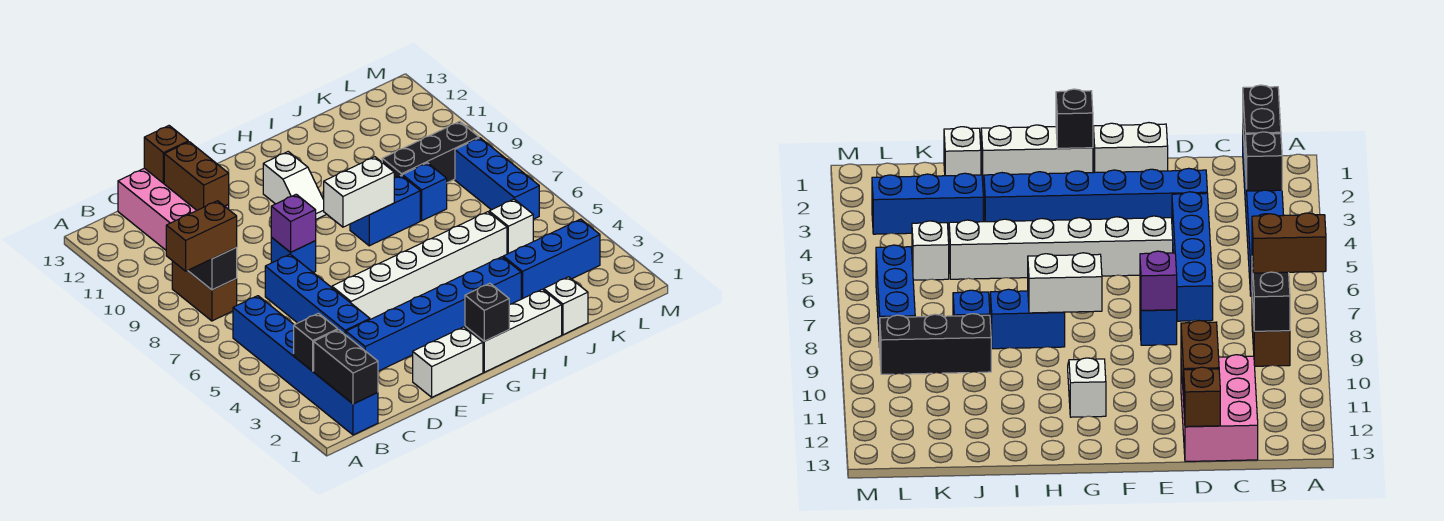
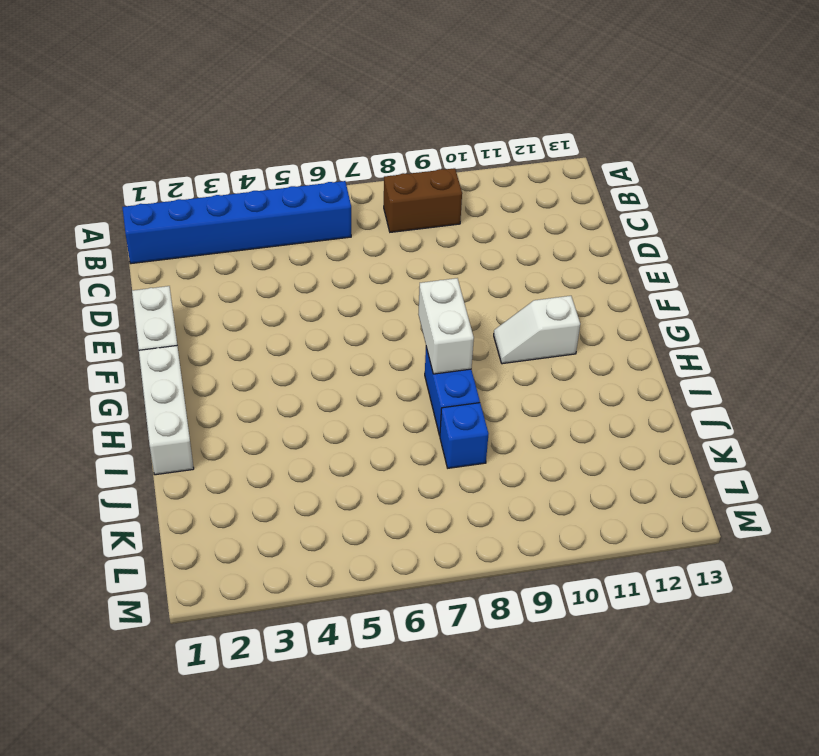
none -> pink brick C11:D13 level 1
none -> blue brick D3:I3 level 1
none -> blue brick D4:D7 level 1

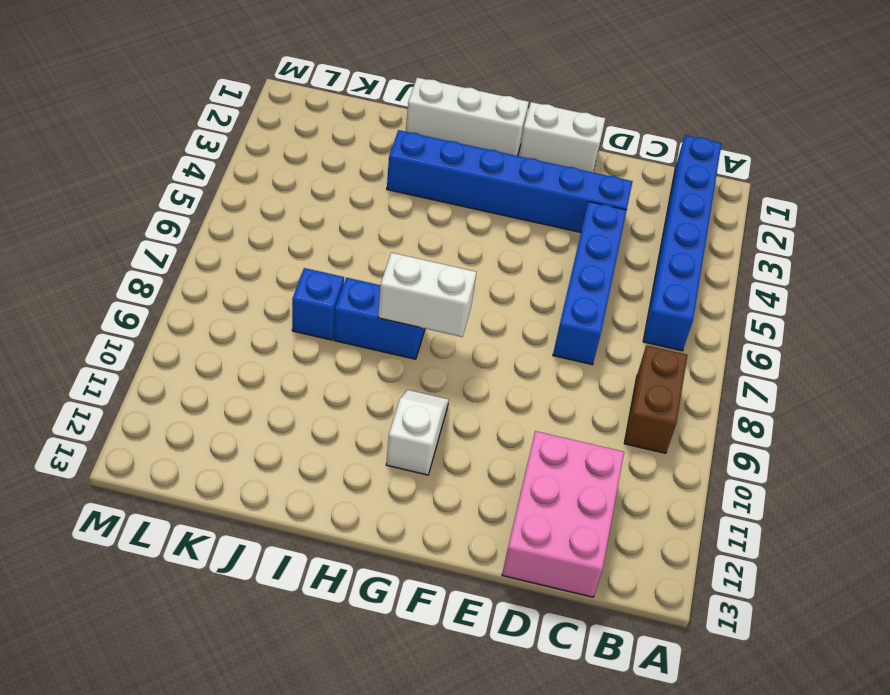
none -> white brick E5:J5 level 1
none -> blue brick E8 level 1
none -> white brick J1 level 1

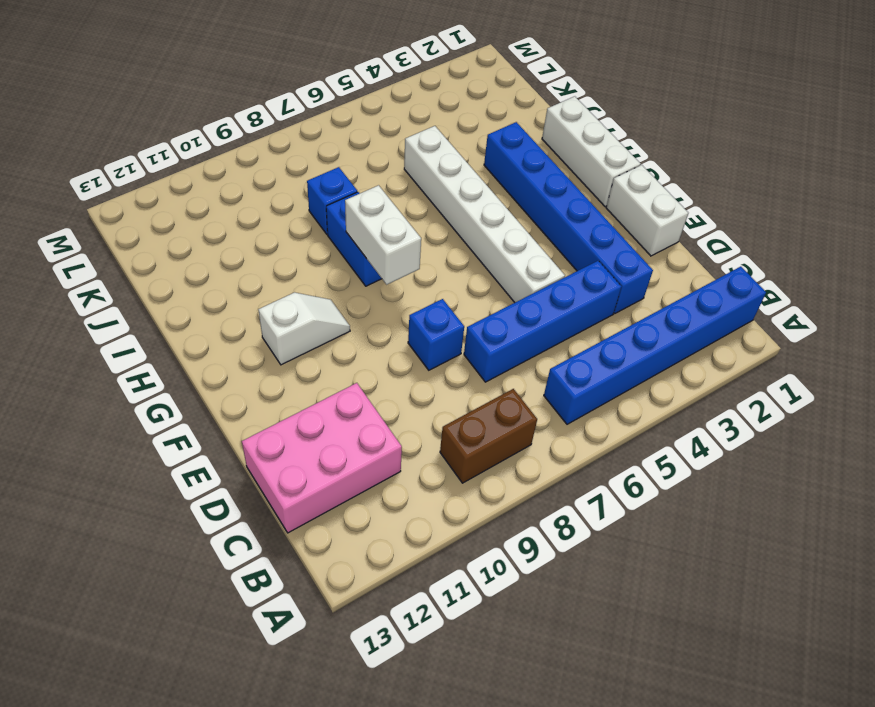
none -> white brick J1 level 1
none -> blue brick J3:L3 level 1
none -> black brick J9:L9 level 1

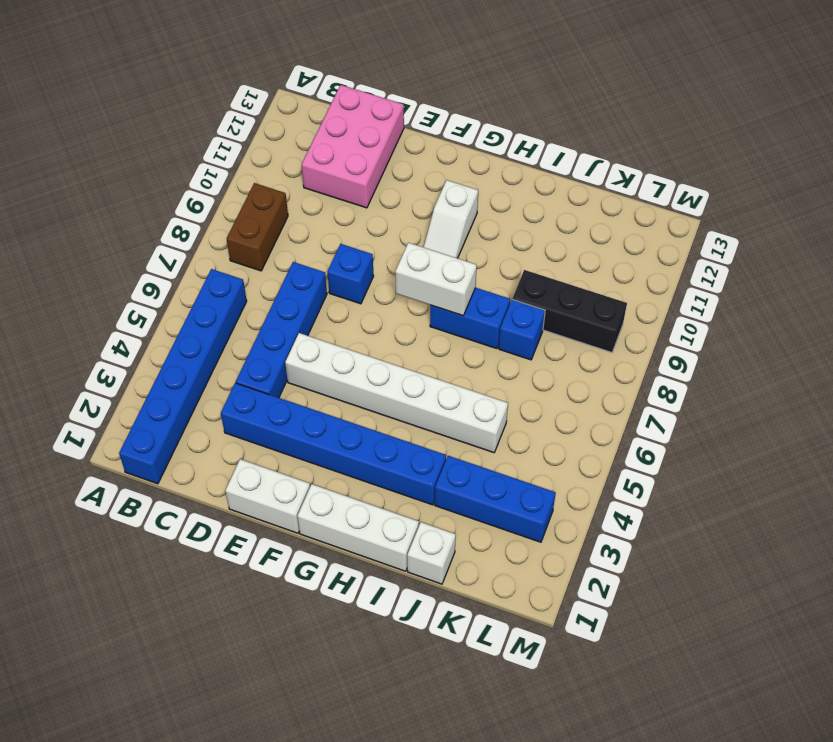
none -> white brick K5 level 1
none -> blue brick L6:L8 level 1
none -> black brick B1:B2 level 2

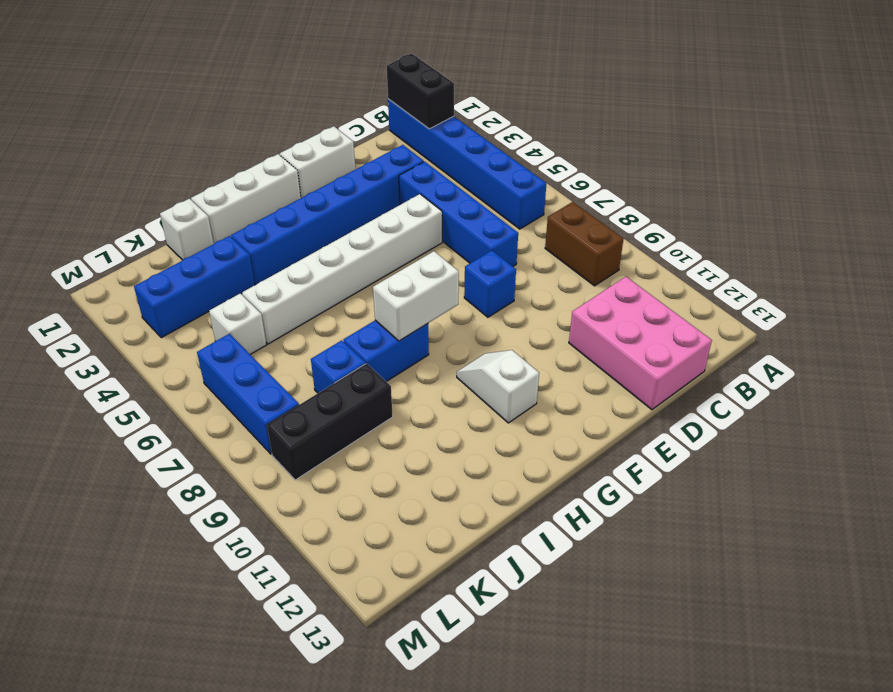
none -> black brick B3 level 2
none -> black brick B8:B9 level 2
none -> brown brick D11:D12 level 2

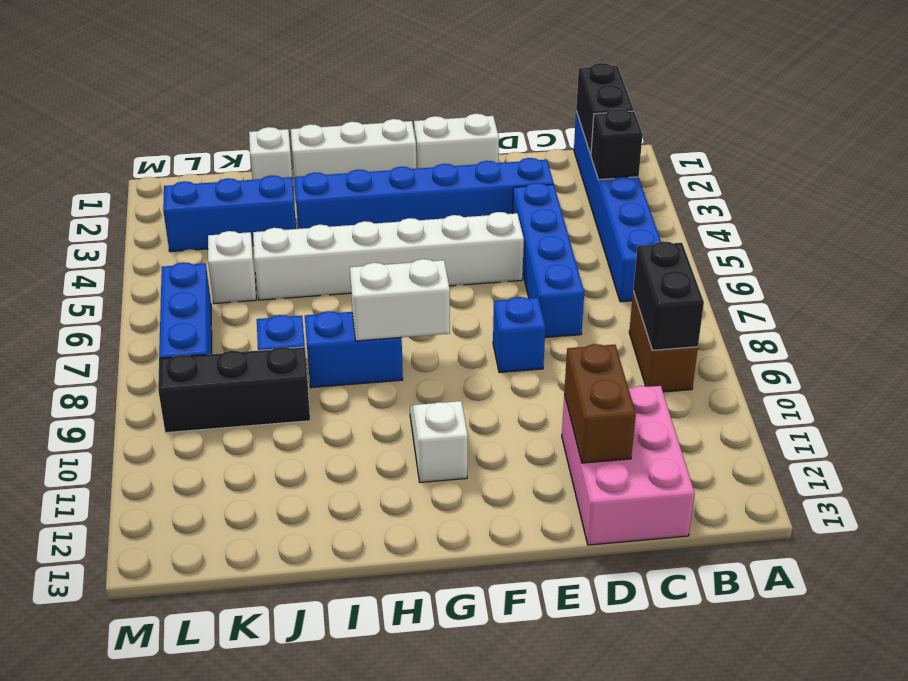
none -> brown brick D13 level 2
none -> purple brick E8 level 2
none -> black brick G1 level 2

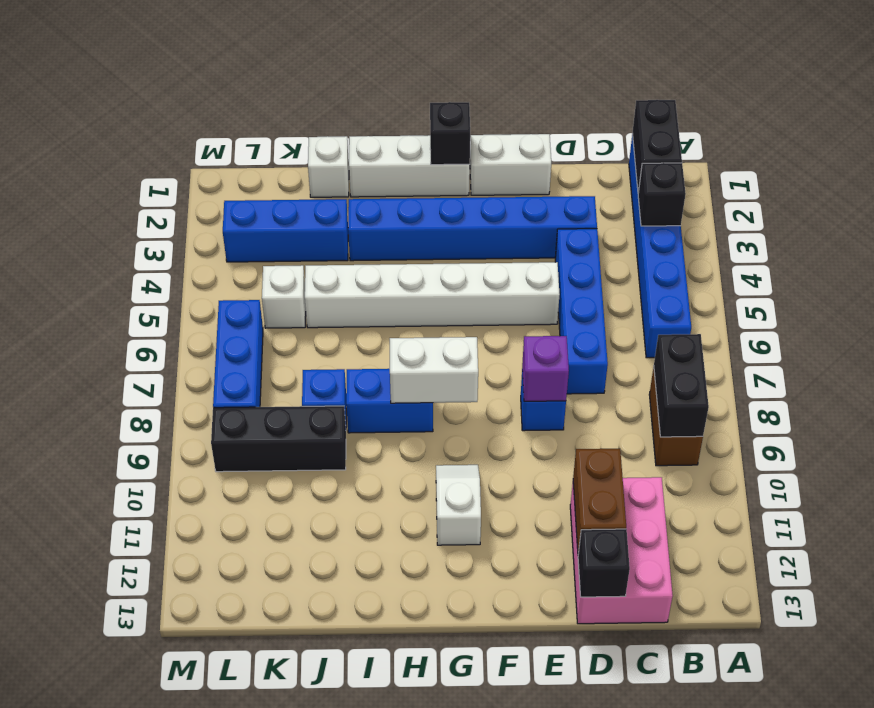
black brick D13 level 2 -> brown brick D13 level 2
none -> brown brick A8:B8 level 3

